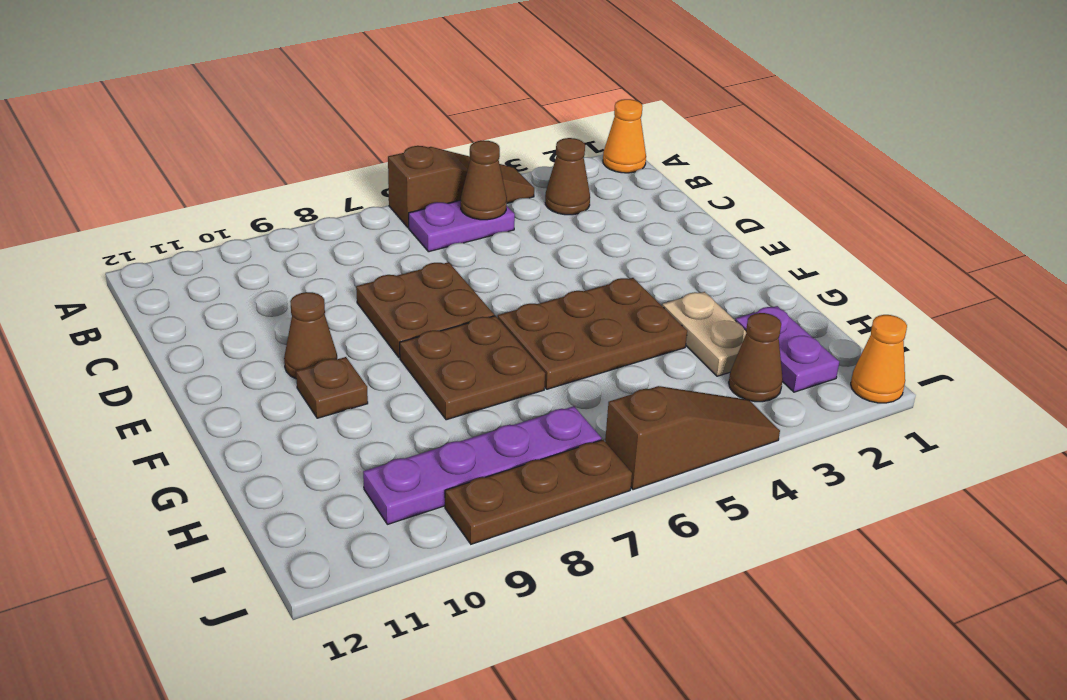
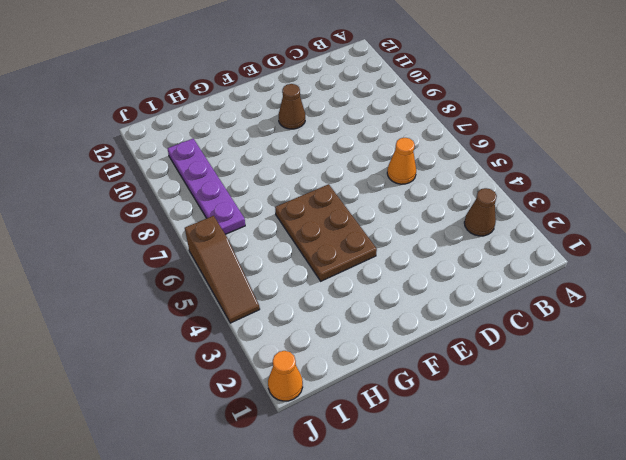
orange cone C6 level 1 -> orange cone A1 level 1
none -> brown slope A4:A6 level 1 top 6
none -> purple plate B5:B6 level 1
none -> brown plate D7:E8 level 1

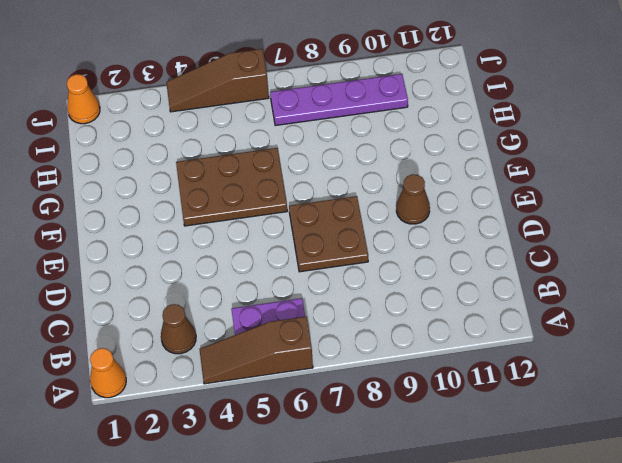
none -> brown plate F7:G8 level 1
none -> brown plate F10 level 1
none -> tan plate G3:H3 level 1

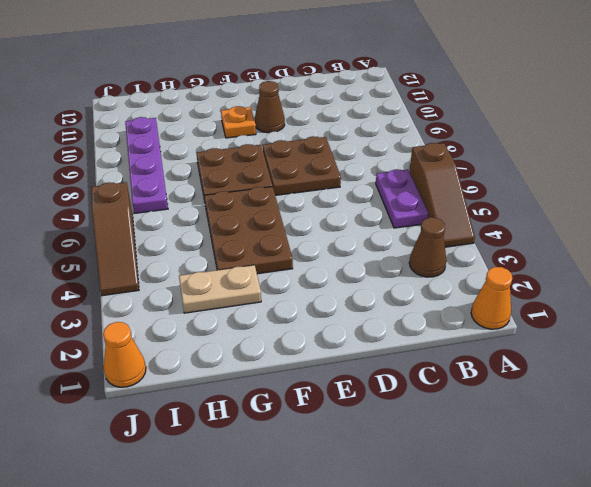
orange plate F10 level 1 -> brown plate F10 level 1
none -> purple plate H2:I2 level 1
none -> brown cone I3 level 1
none -> brown plate J7:J9 level 1

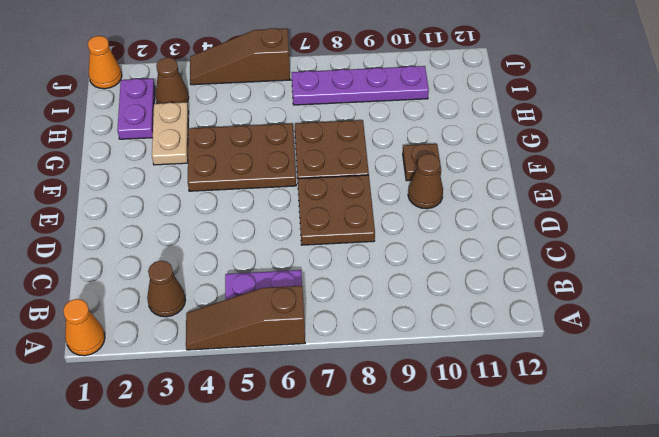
none -> brown plate J7:J9 level 1
none -> brown cone B5 level 2

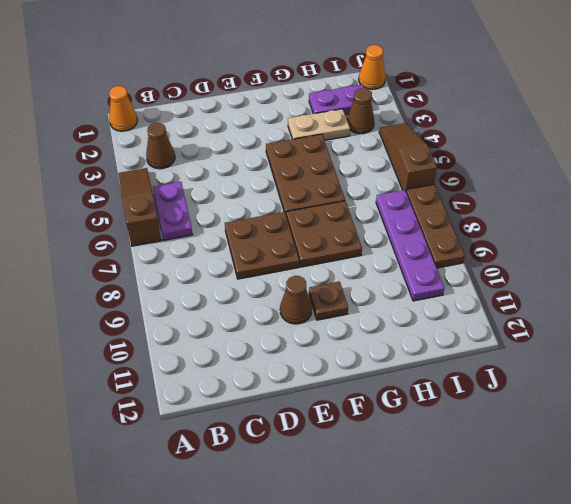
none -> brown cone B5 level 2

